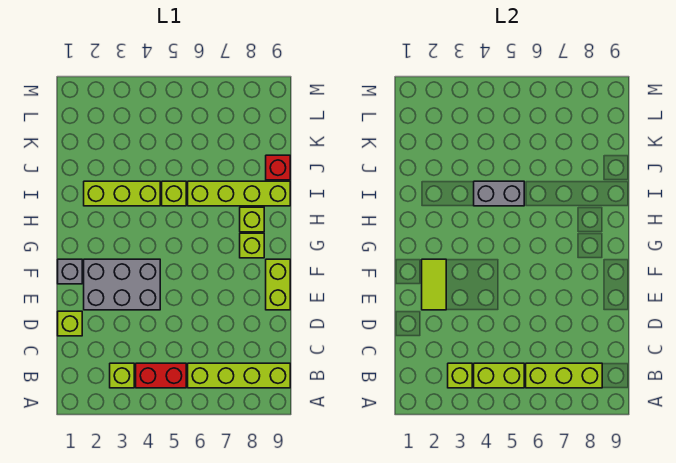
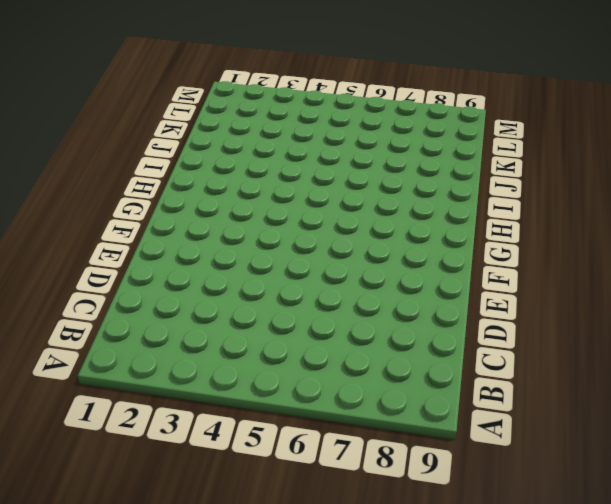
none -> lime brick B3 level 1
none -> red brick B4:B5 level 1
none -> lime brick B6:B9 level 1

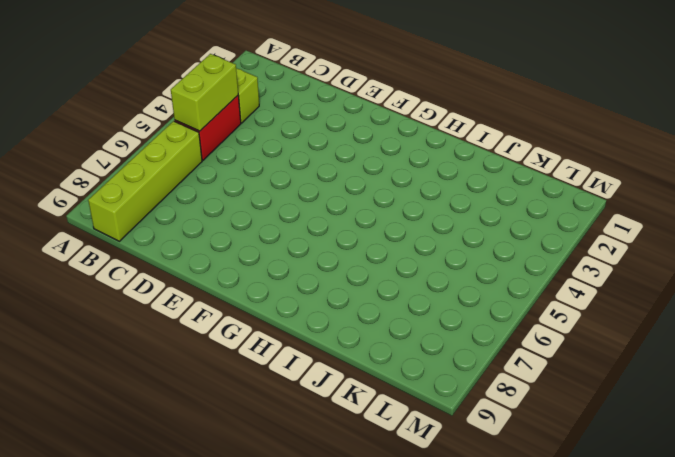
none -> lime brick D1 level 1
none -> grey brick E2:F4 level 1
none -> lime brick E9:F9 level 1

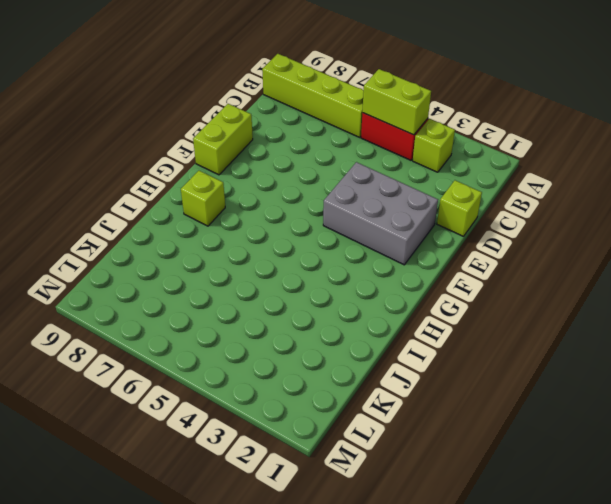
none -> grey brick F1 level 1
none -> lime brick G8 level 1
none -> lime brick I2:I4 level 1

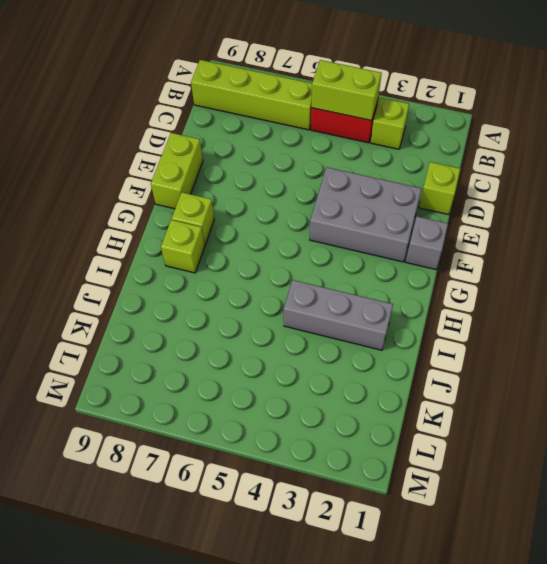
grey brick I2:I4 level 1 -> lime brick I2:I4 level 1
none -> lime brick I5 level 1
none -> lime brick I6:I9 level 1
none -> red brick J9 level 1

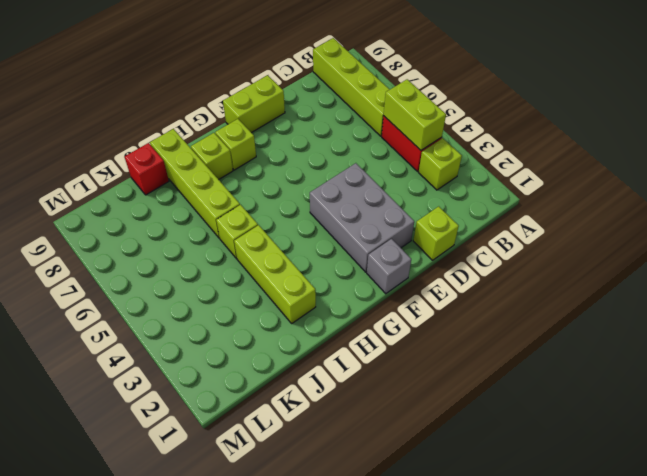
none -> lime brick B3 level 2
none -> lime brick B6:B8 level 2
none -> lime tile E2:F2 level 2

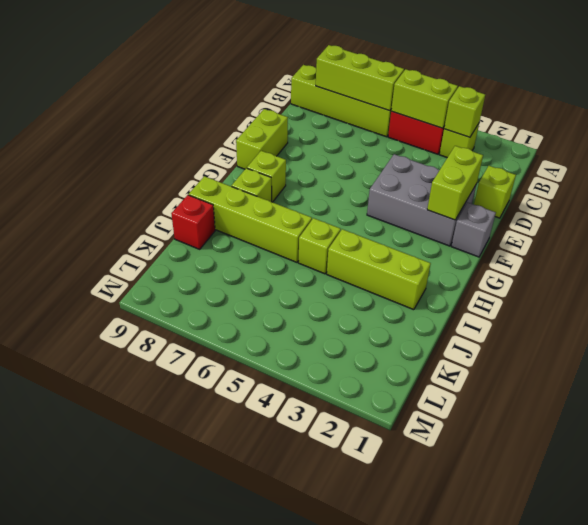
lime brick E2:F2 level 2 -> lime tile E2:F2 level 2
none -> grey brick I4:I5 level 2

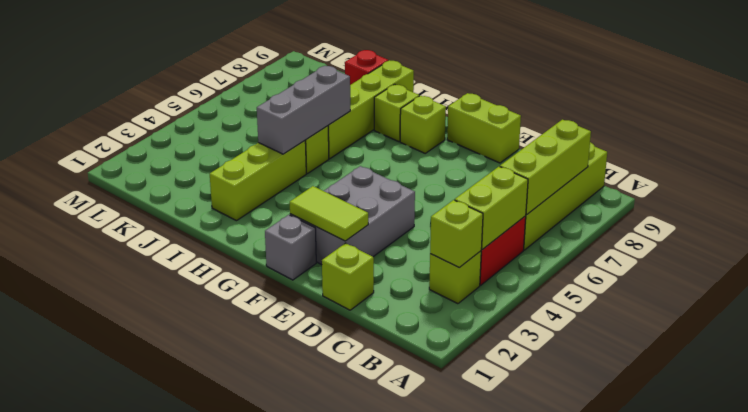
grey brick I4:I6 level 2 -> grey brick I4:I5 level 2

